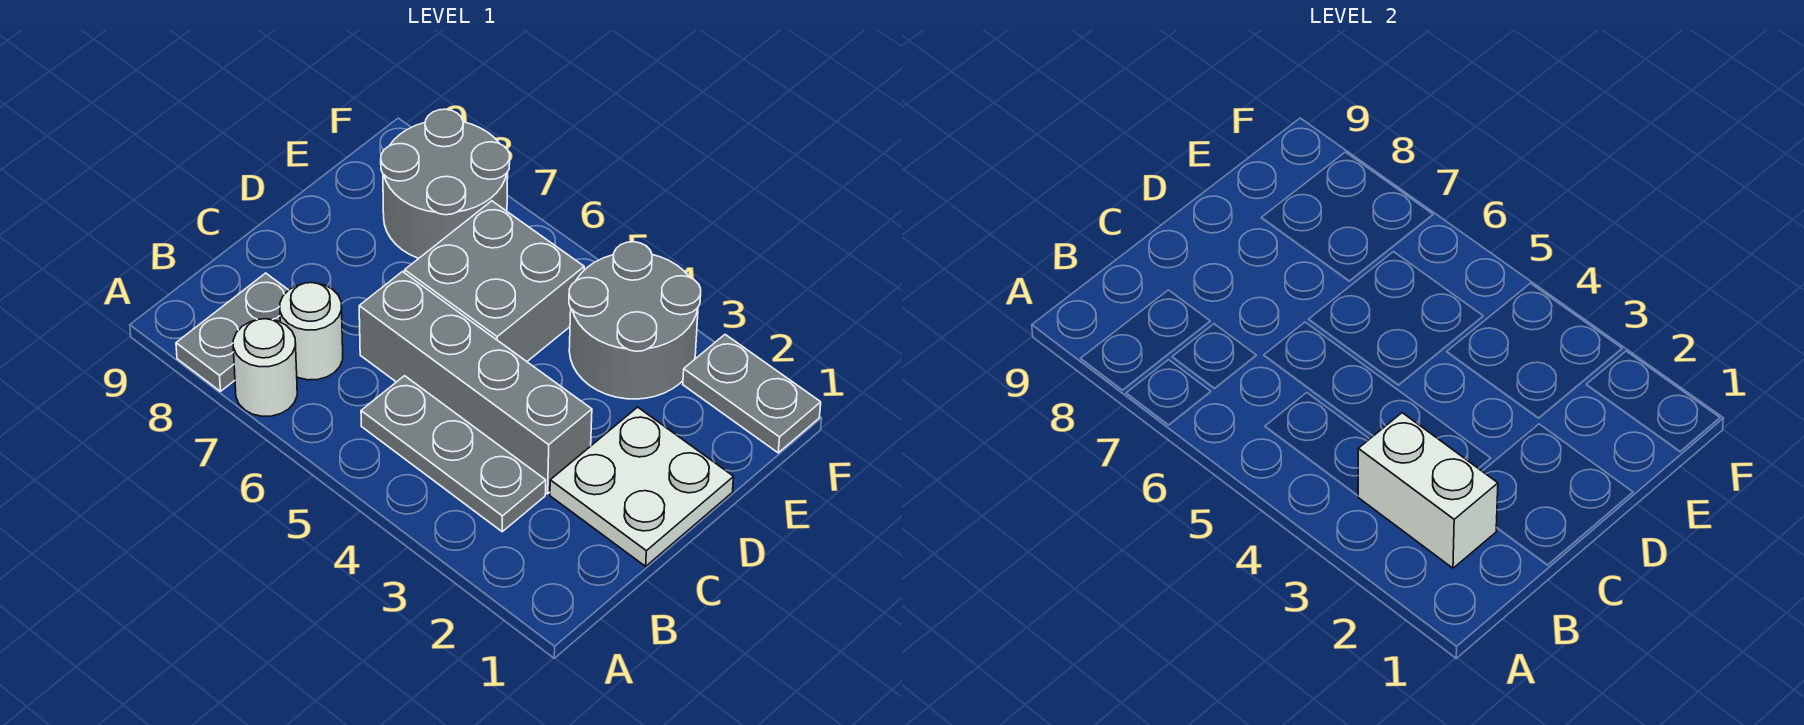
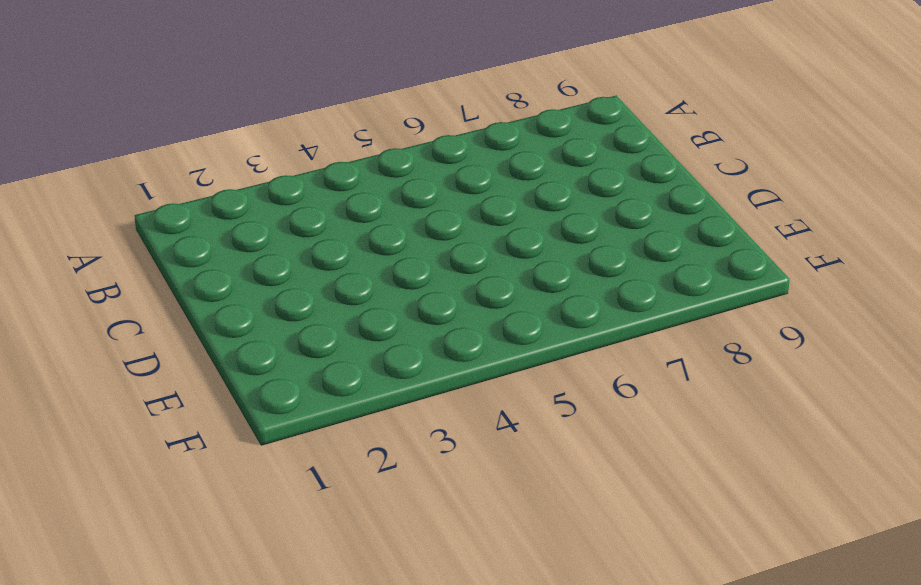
none -> white round brick A7 level 1
none -> grey plate A8:B8 level 1

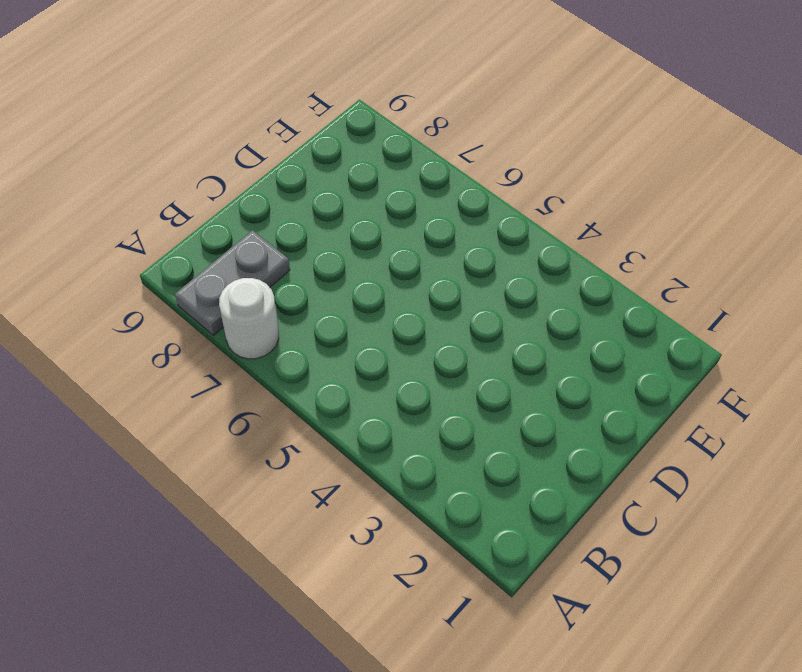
none -> grey plate B3:B5 level 1
none -> white round brick B7 level 1

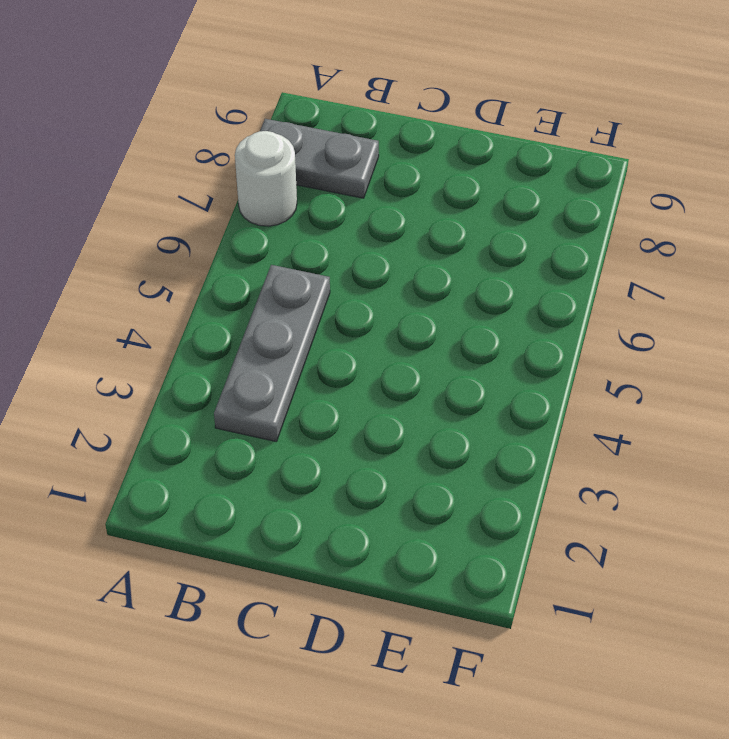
none -> white round brick B7 level 1
none -> white plate C1:D2 level 1

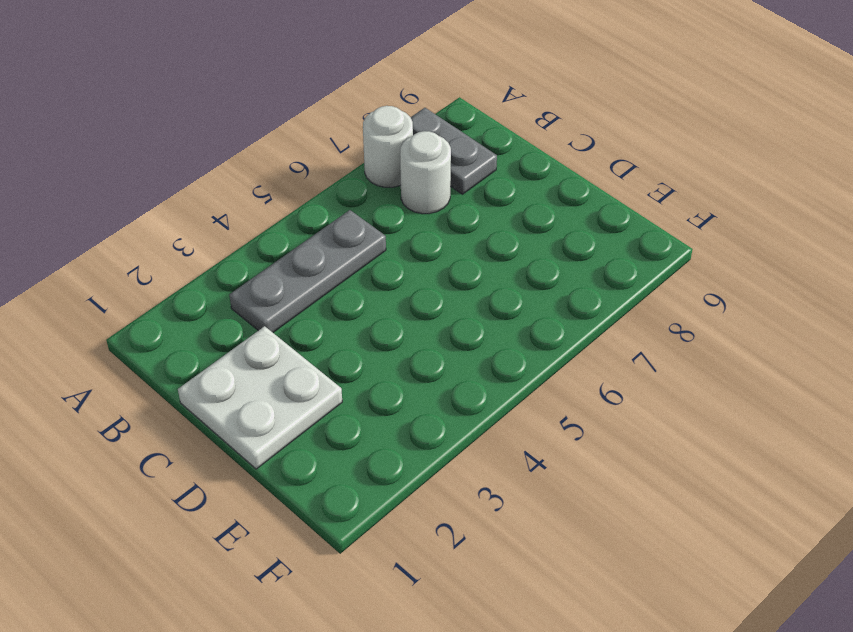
none -> grey brick C3:C6 level 1
none -> grey brick D5:E6 level 1

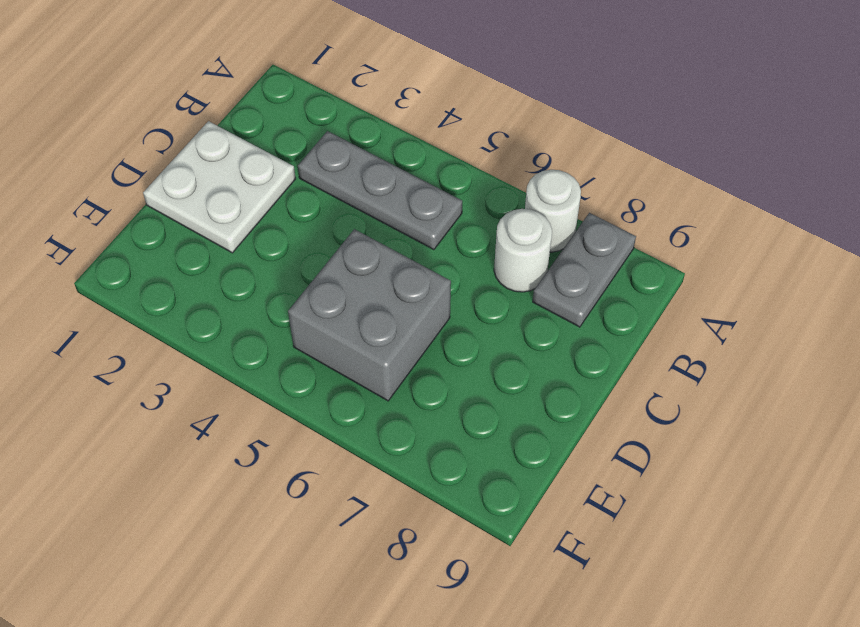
none -> grey brick C3:C6 level 1
none -> grey round brick E3:F4 level 1

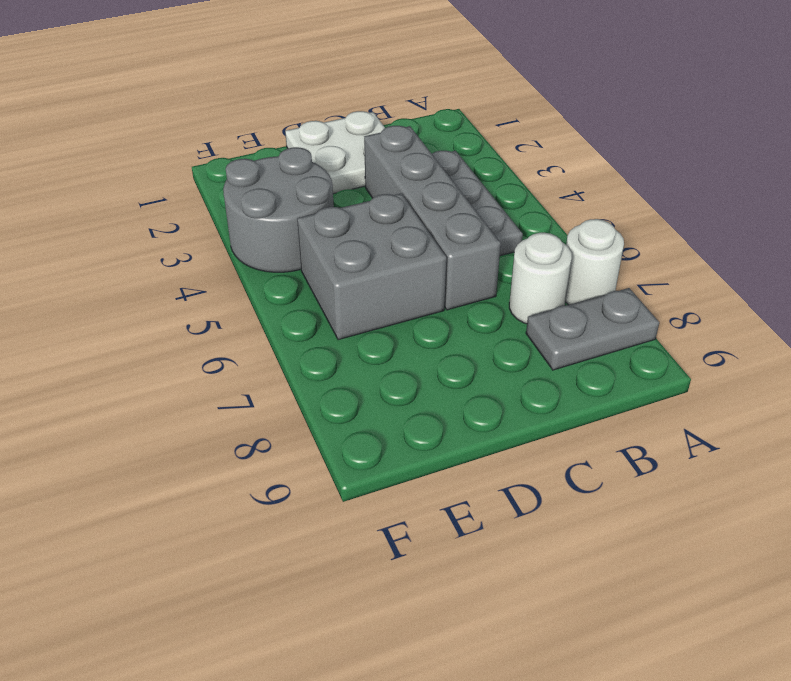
none -> grey round brick E7:F8 level 1
none -> grey plate F1:F2 level 1

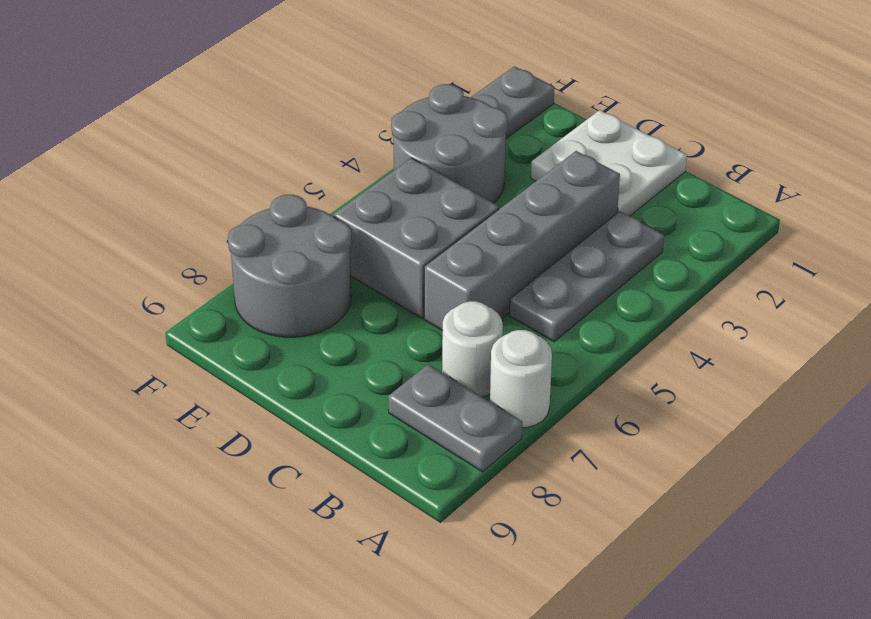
none -> white brick B2:B3 level 2

